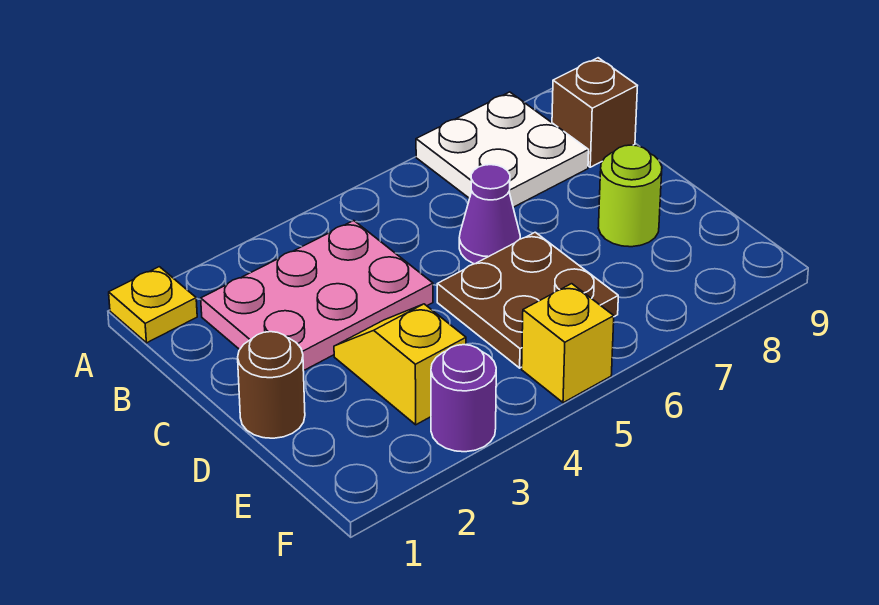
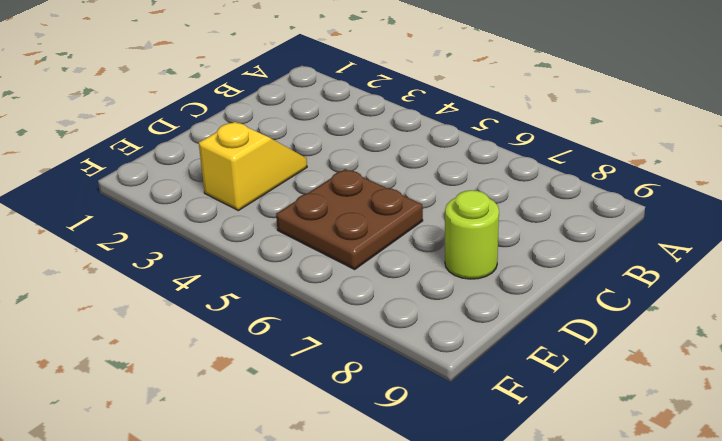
none -> yellow plate A1 level 1
none -> white plate A7:B8 level 1

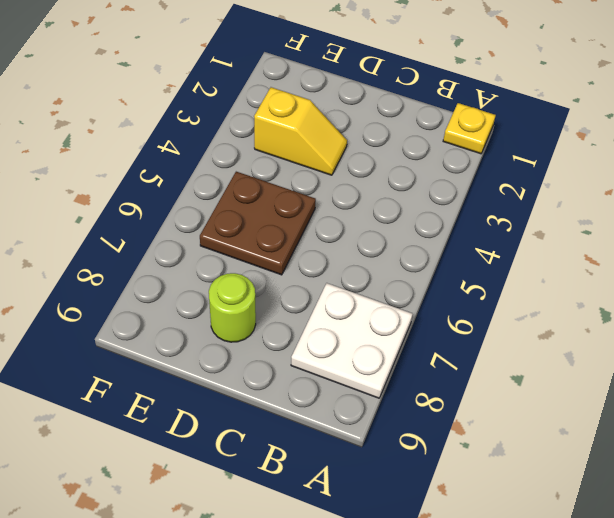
none -> pink plate B2:C4 level 1
none -> brown brick B9 level 1

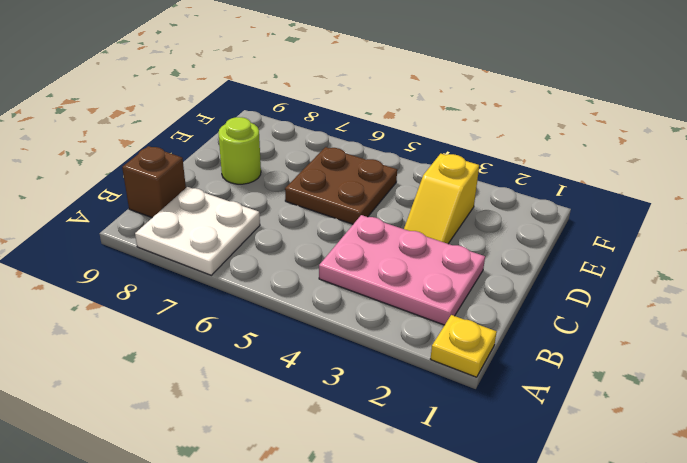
none -> purple cone C6 level 1
none -> brown round brick D1 level 1

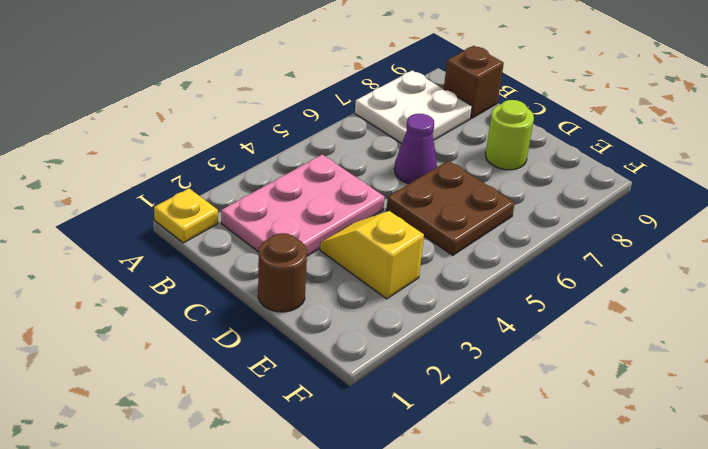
none -> purple round brick F3 level 1
none -> yellow brick F5 level 1

